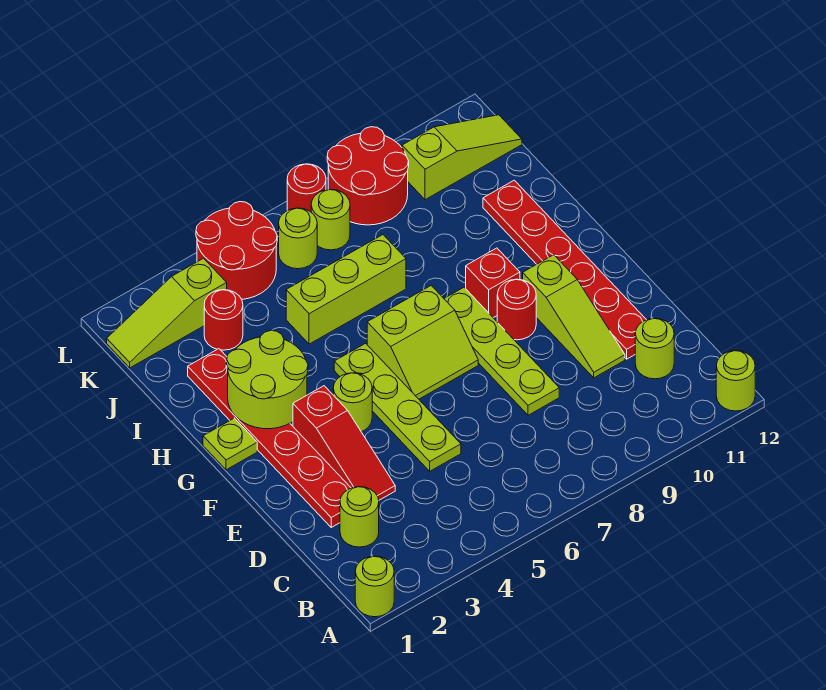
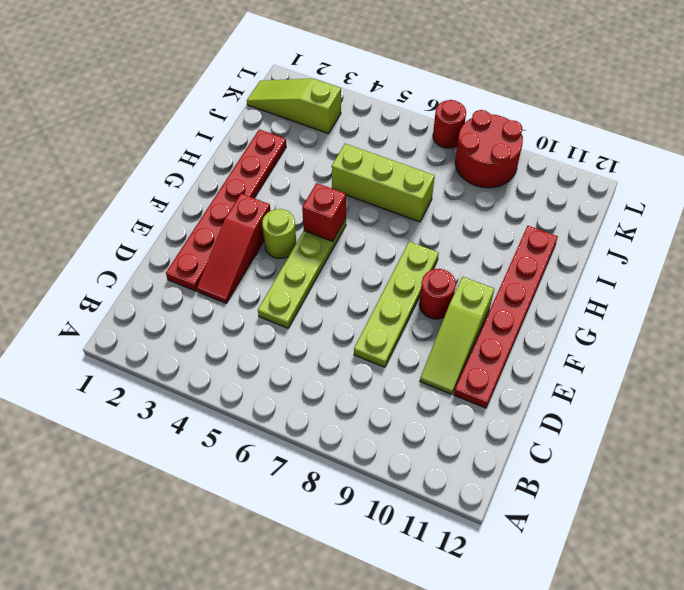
red brick G5 level 2 -> red brick G9 level 1
none -> lime round brick A1 level 1
none -> lime round brick A12 level 1
none -> lime round brick C2 level 1

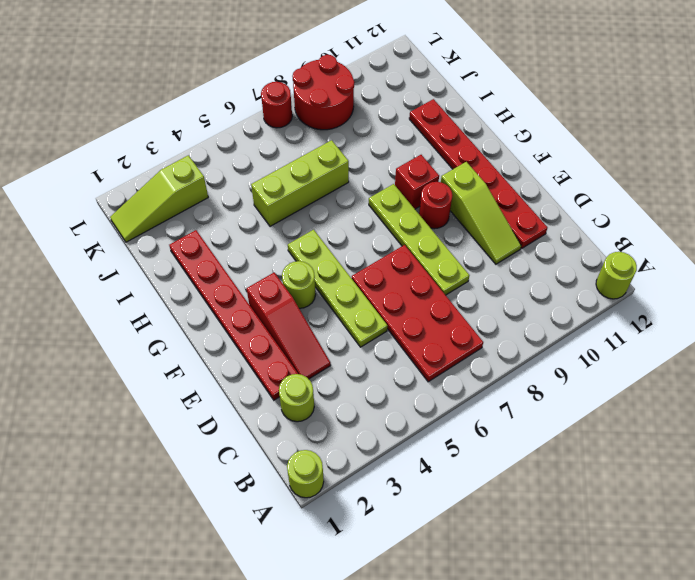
red plate B6:E7 level 1 -> none
none -> lime round brick C11 level 1
none -> lime slope F6:G7 level 1 top G
none -> lime plate G1 level 1

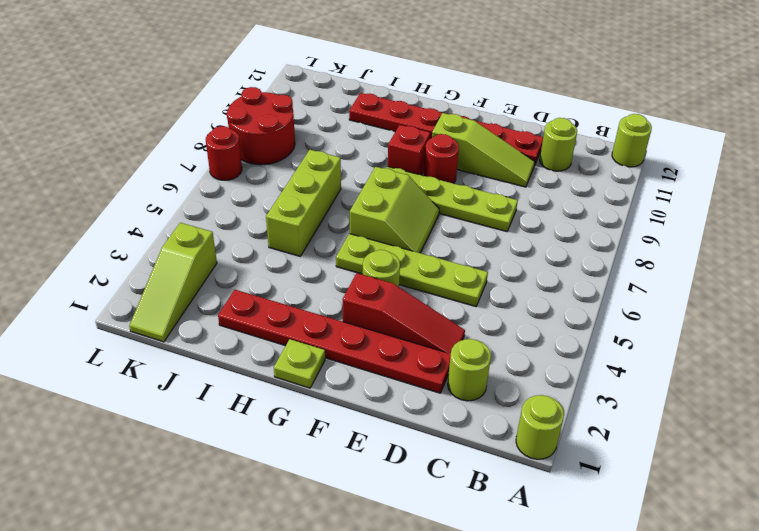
none -> red round brick J3 level 1
none -> red round brick K4:L5 level 1
none -> lime round brick K6 level 1

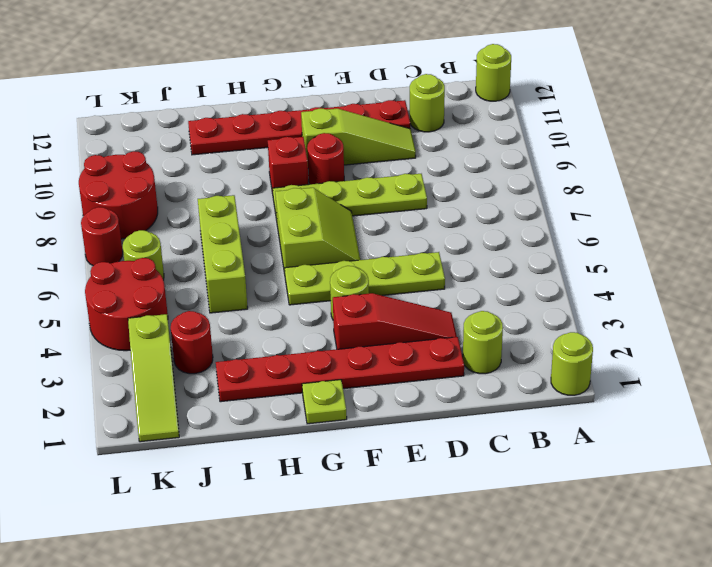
none -> lime round brick K7 level 1
none -> lime slope K10:K12 level 1 top 10
none -> lime round brick G2:H3 level 2

